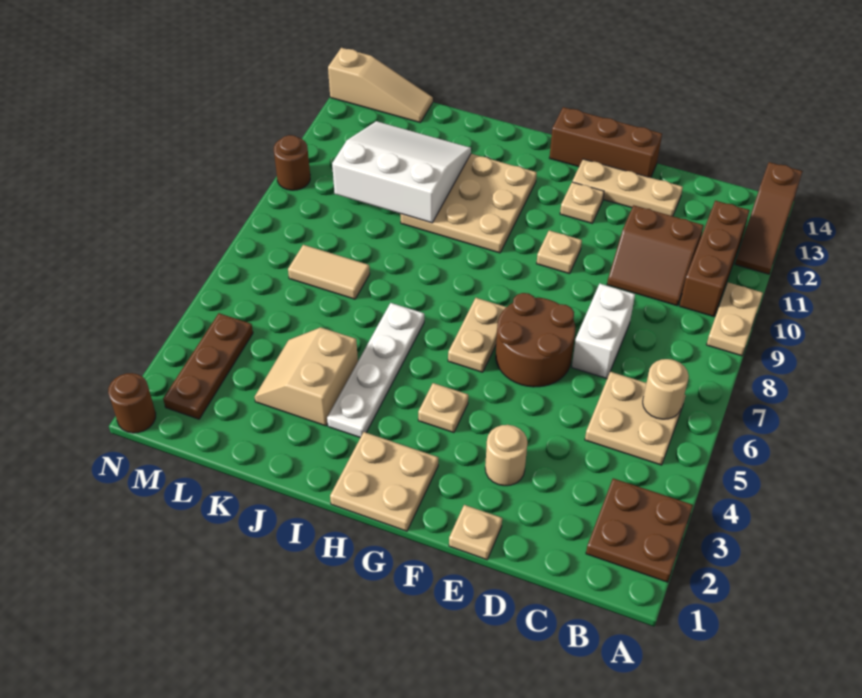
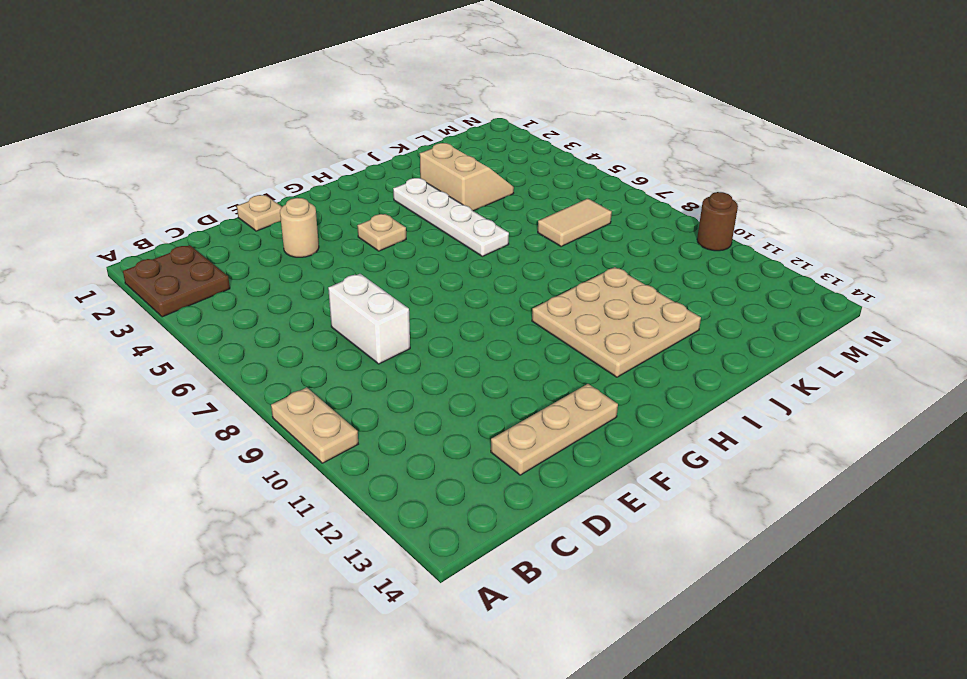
none -> brown slope A12:A14 level 1 top 14
none -> tan plate B5:C6 level 1
none -> brown brick B10:B12 level 1

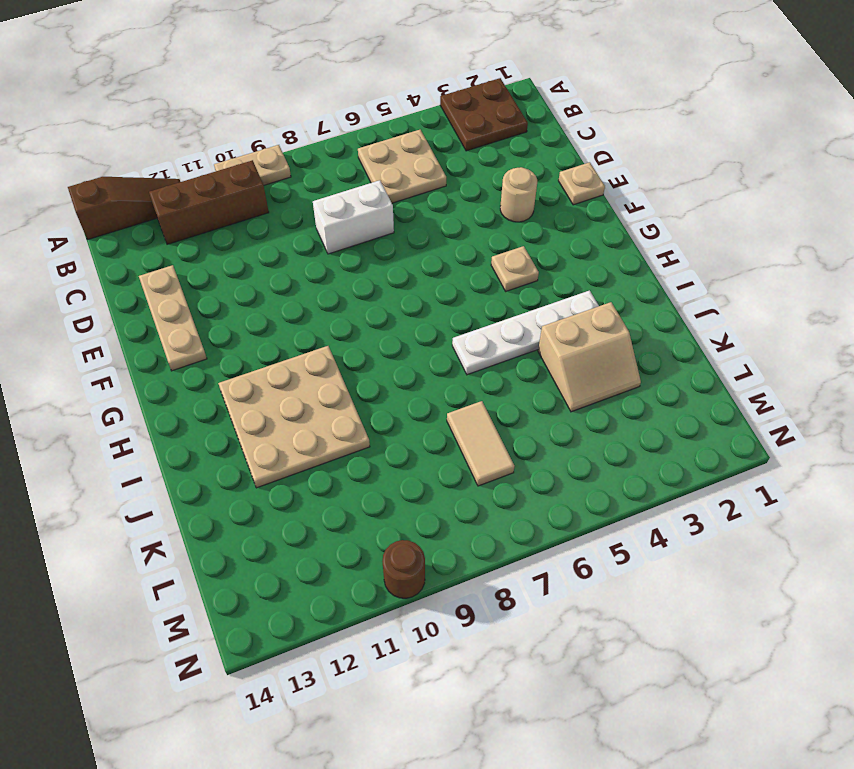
none -> brown slope C10:D11 level 1 top 11
none -> brown round brick E6:F7 level 1
none -> brown brick E14:G14 level 1

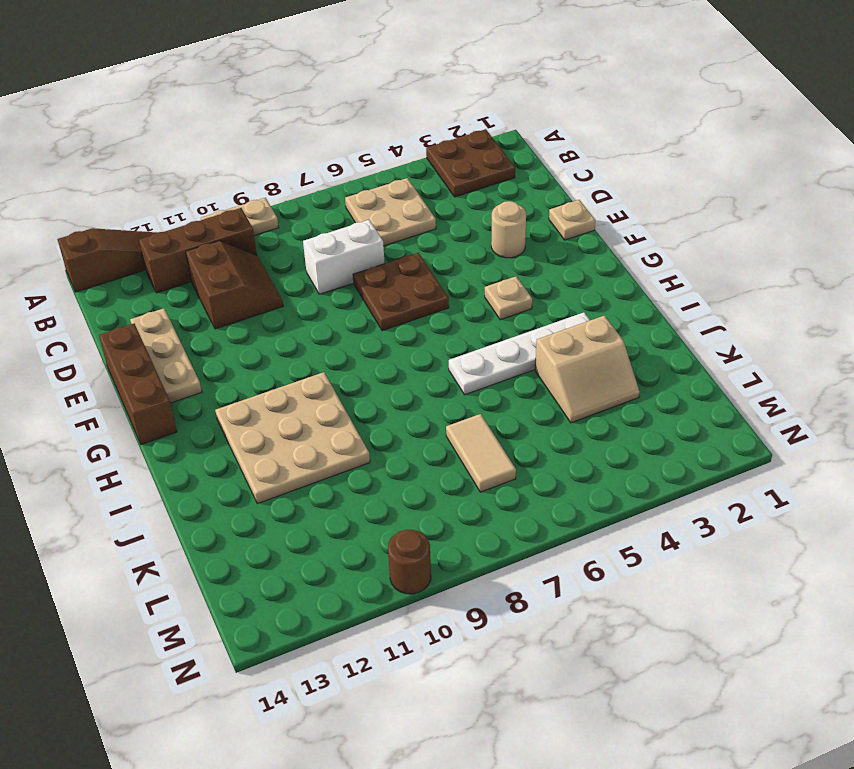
brown plate E6:F7 level 1 -> brown round brick E6:F7 level 1
none -> tan plate F10 level 1
none -> tan plate F12 level 1
none -> tan plate G1:H2 level 1

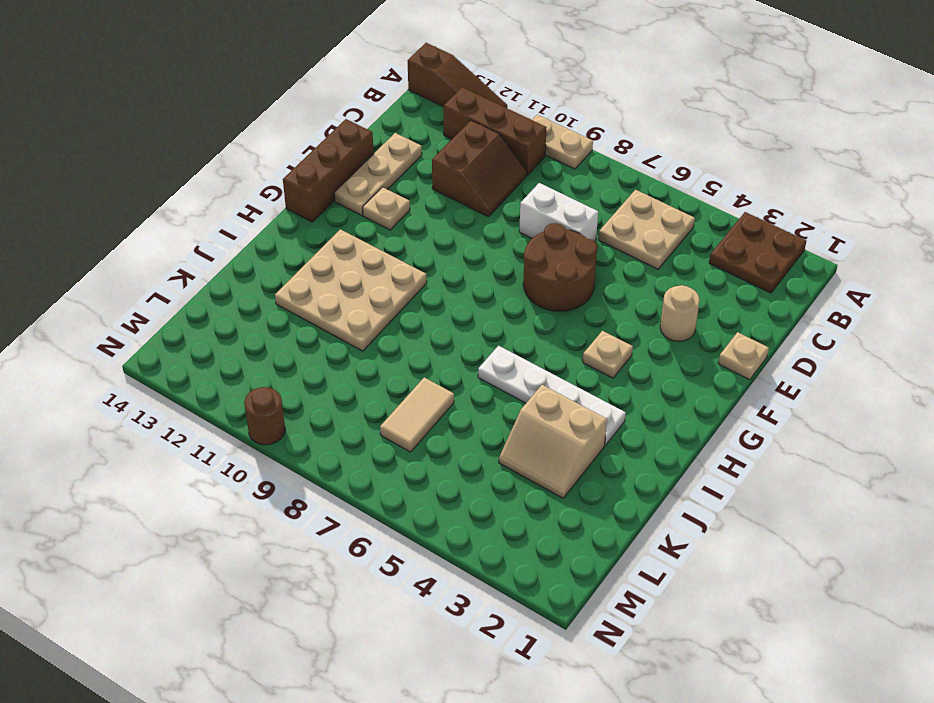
none -> tan plate F10 level 1
none -> tan plate G1:H2 level 1
none -> tan plate G6:G7 level 1

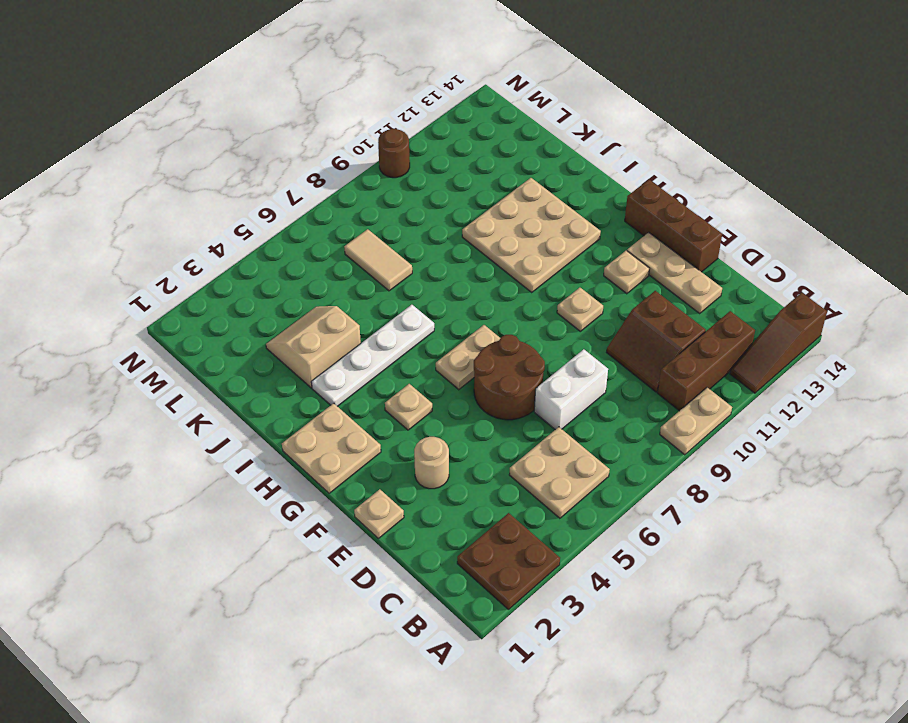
none -> tan slope L14:N14 level 1 top N
none -> brown plate M2:M4 level 1
none -> brown round brick N1 level 1

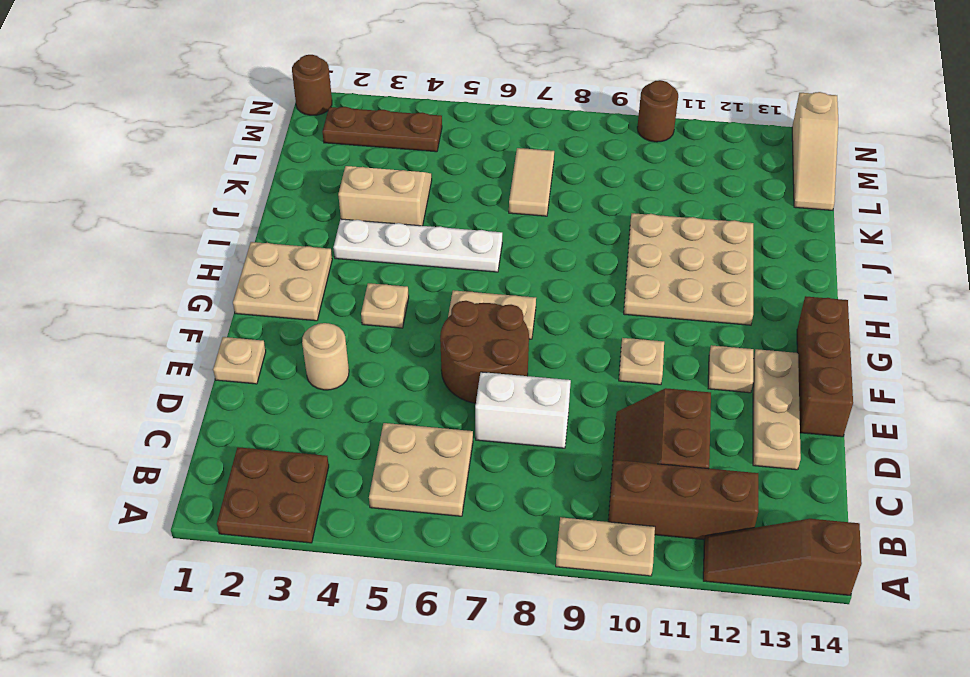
none -> tan round brick B6 level 2
none -> white slope J10:L12 level 2 top 10

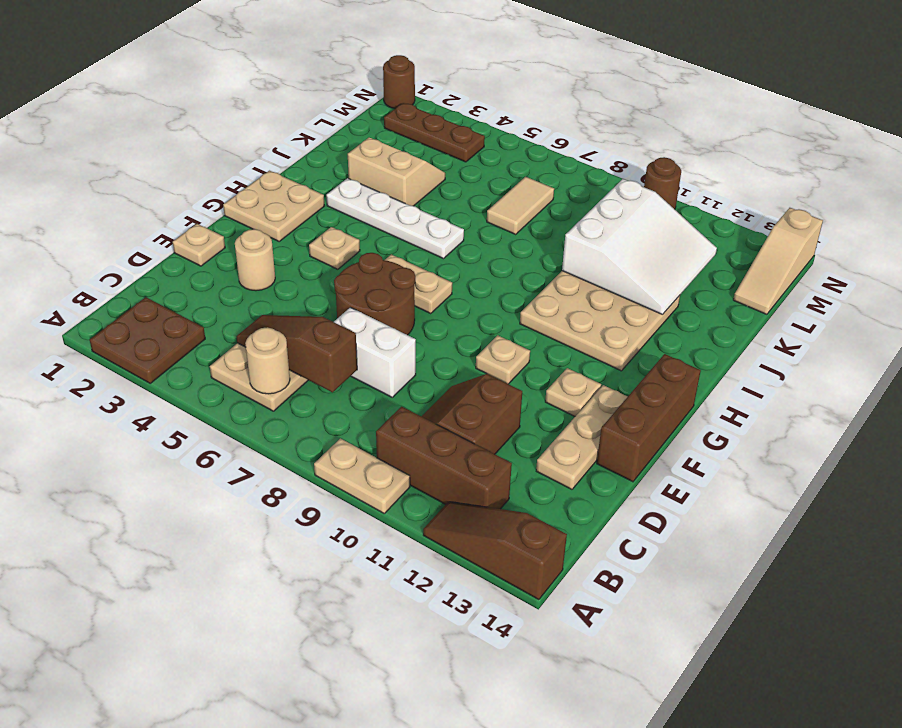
brown slope C5:C7 level 2 top 7 -> none

